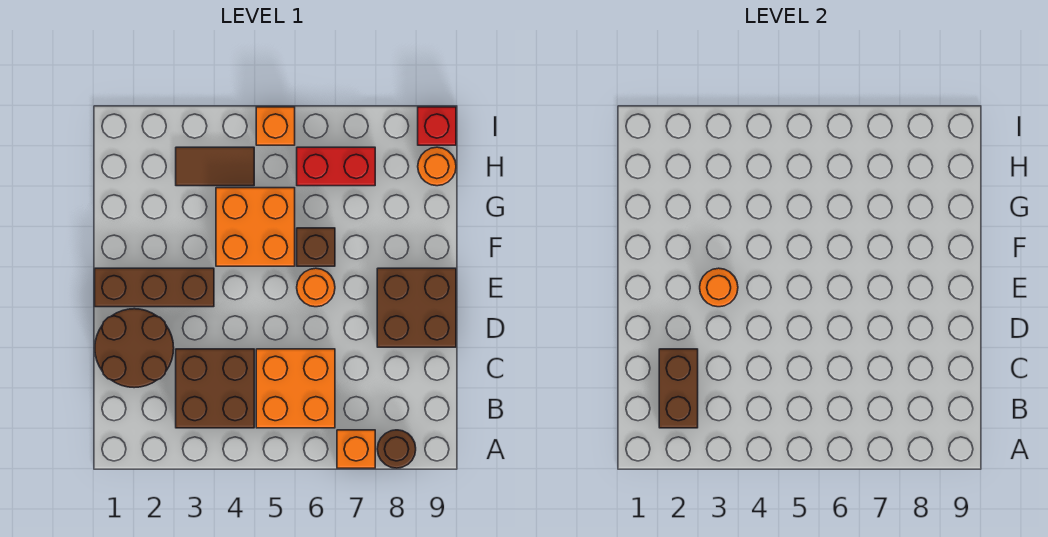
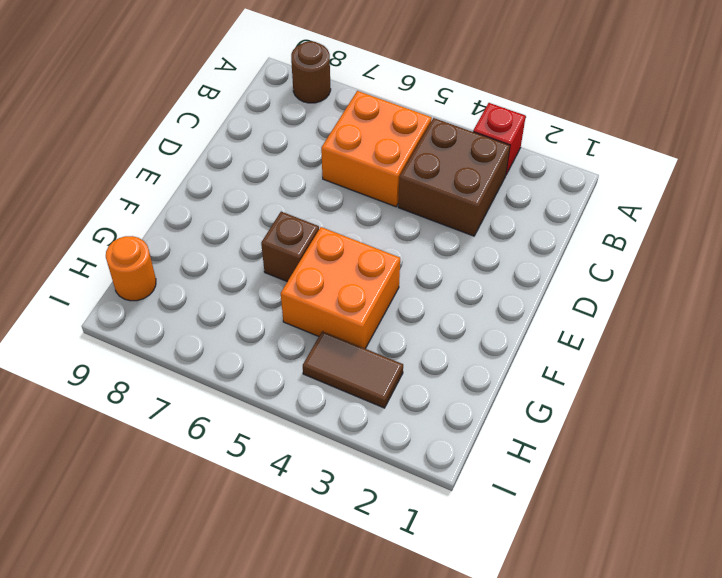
red brick A3 level 1 -> red brick I9 level 1
none -> orange brick A7 level 1
none -> brown round brick C1:D2 level 1
none -> brown brick D8:E9 level 1

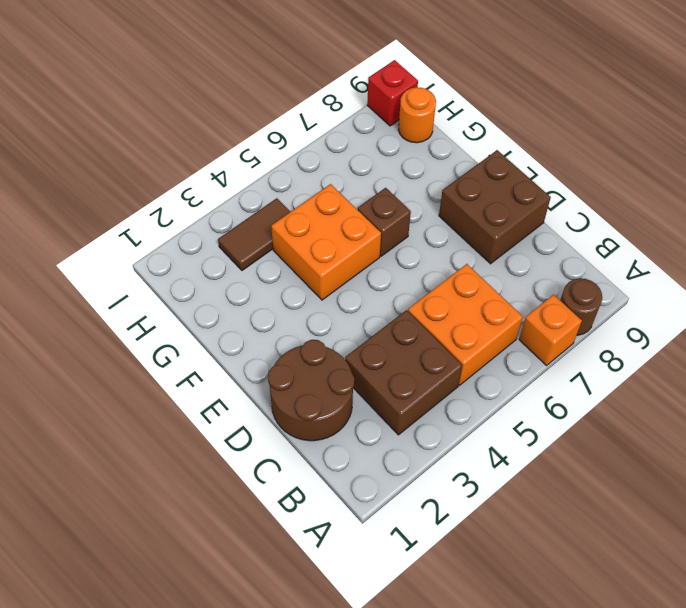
none -> brown brick E1:E3 level 1
none -> orange round brick E6 level 1
none -> red brick H6:H7 level 1

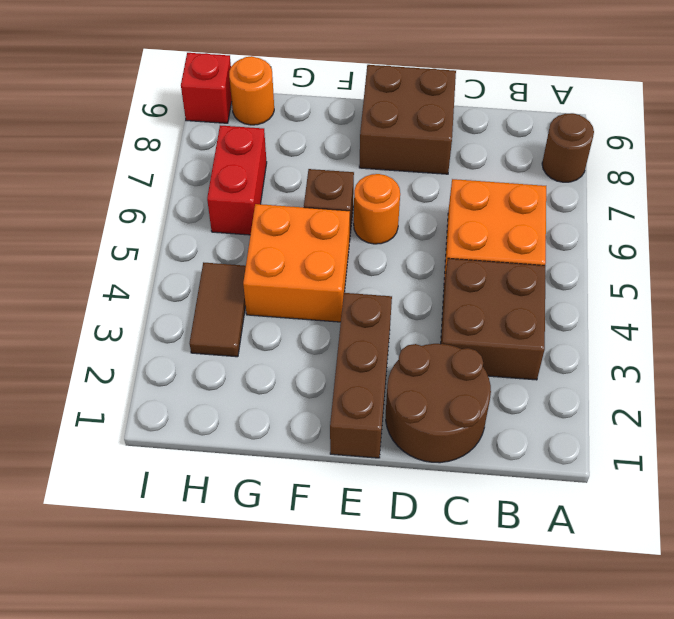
none -> orange brick A7 level 1
none -> orange brick I5 level 1
none -> brown brick B2:C2 level 2

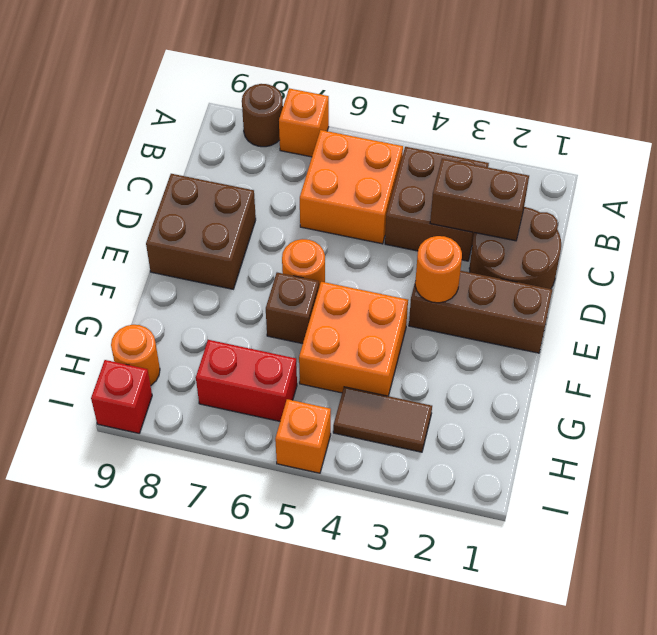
brown brick C2:C3 level 2 -> brown brick B2:C2 level 2

